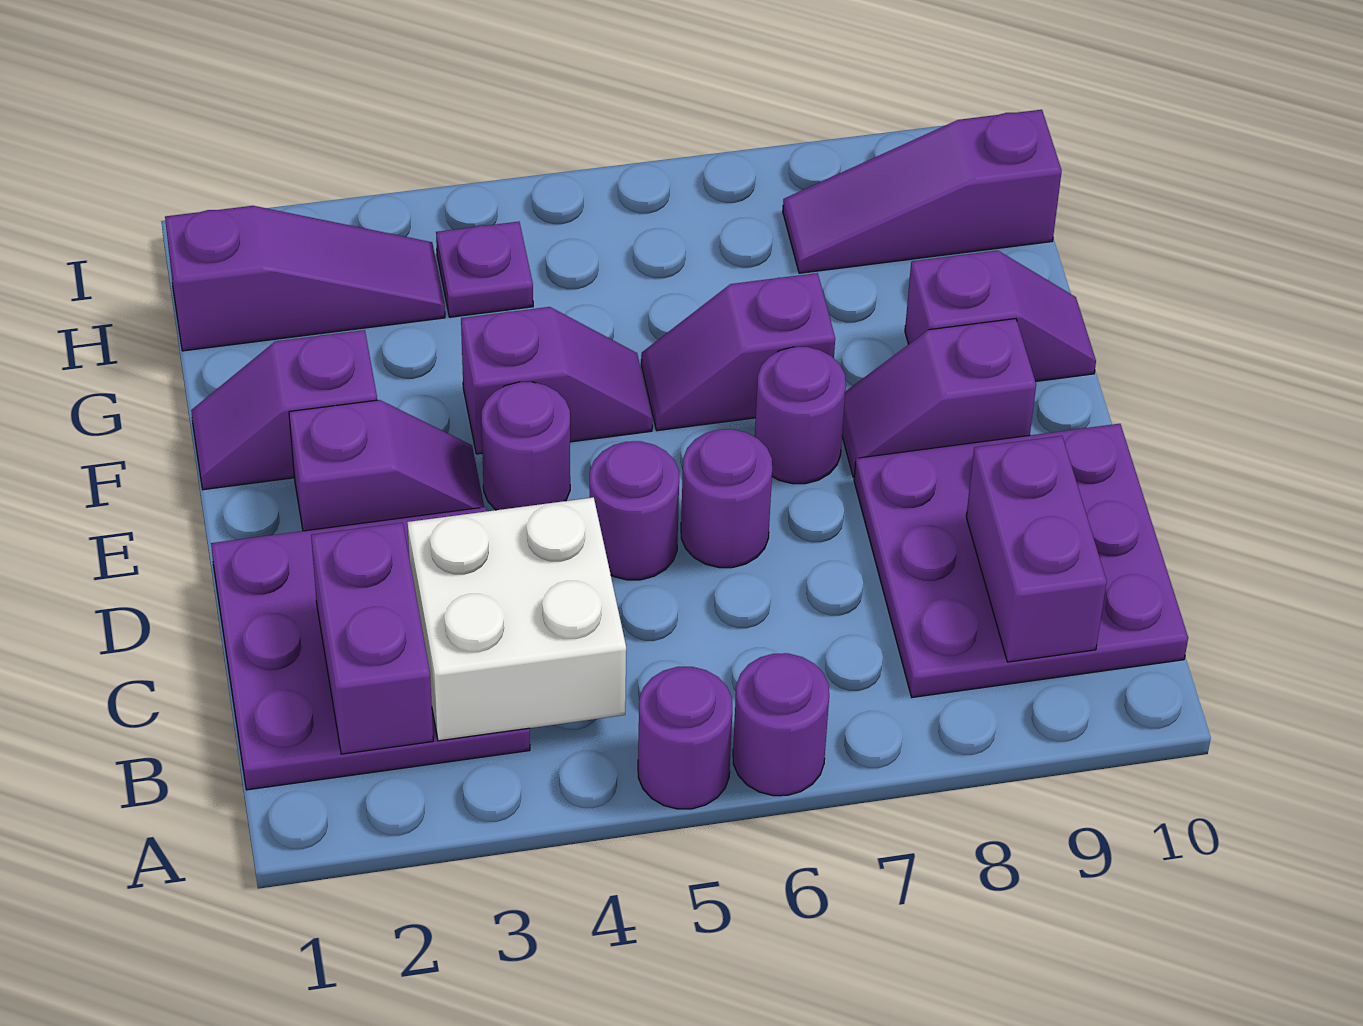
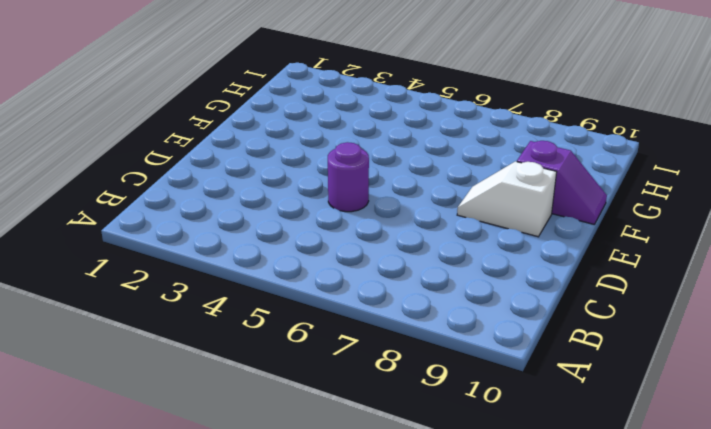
white slope E8:E9 level 1 top 9 -> purple slope E8:E9 level 1 top 9
none -> purple round brick A5 level 1
none -> purple round brick A6 level 1
none -> purple plate B1:D3 level 1

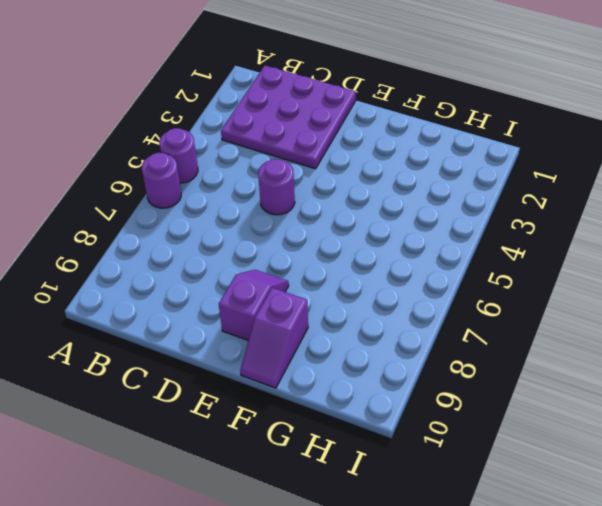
none -> purple plate B8:D10 level 1
none -> purple round brick D6 level 1
none -> purple slope E2:E3 level 1 top 2

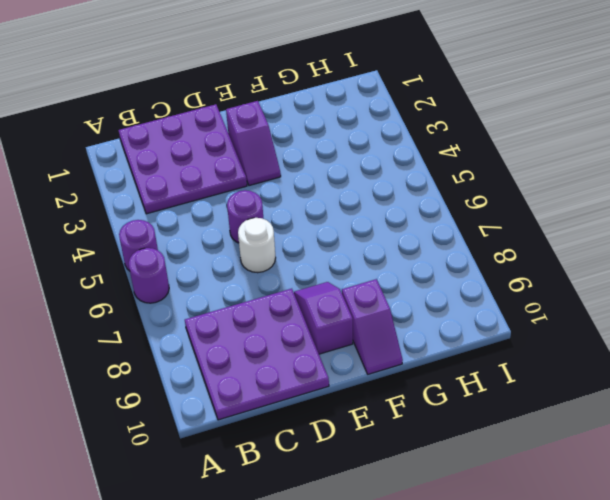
white round brick D6 level 1 -> purple round brick D6 level 1
none -> purple round brick E4 level 1
none -> purple round brick E7 level 1
none -> purple slope F1:F2 level 1 top 2

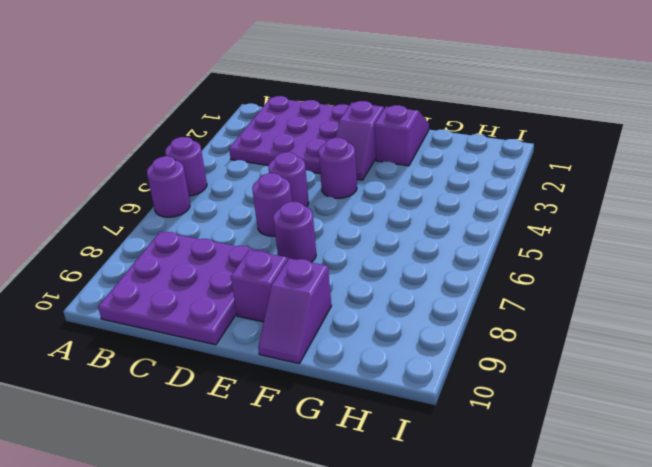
none -> purple slope F4:F5 level 1 top 4
none -> purple slope F6:F7 level 1 top 7
none -> purple slope H1:H3 level 1 top 1

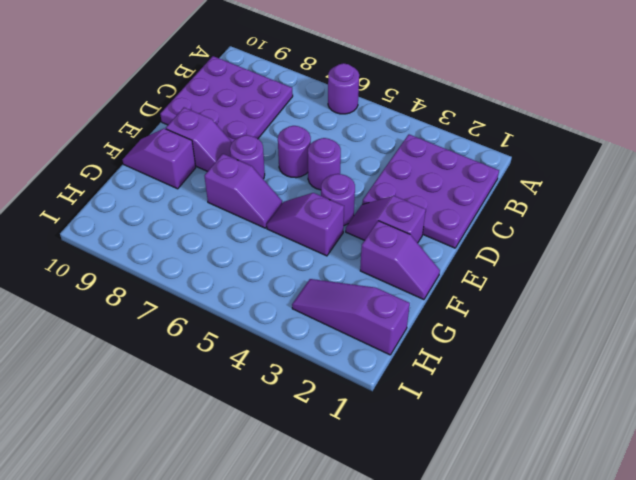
none -> purple round brick A5 level 1
none -> purple plate H4 level 1
none -> purple slope H8:H10 level 1 top 10

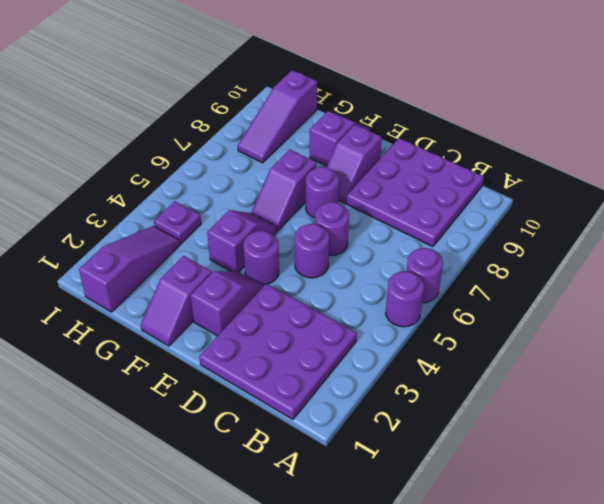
none -> purple brick B2:C2 level 2
none -> white brick B3:C4 level 2
none -> purple brick B9:C9 level 2

